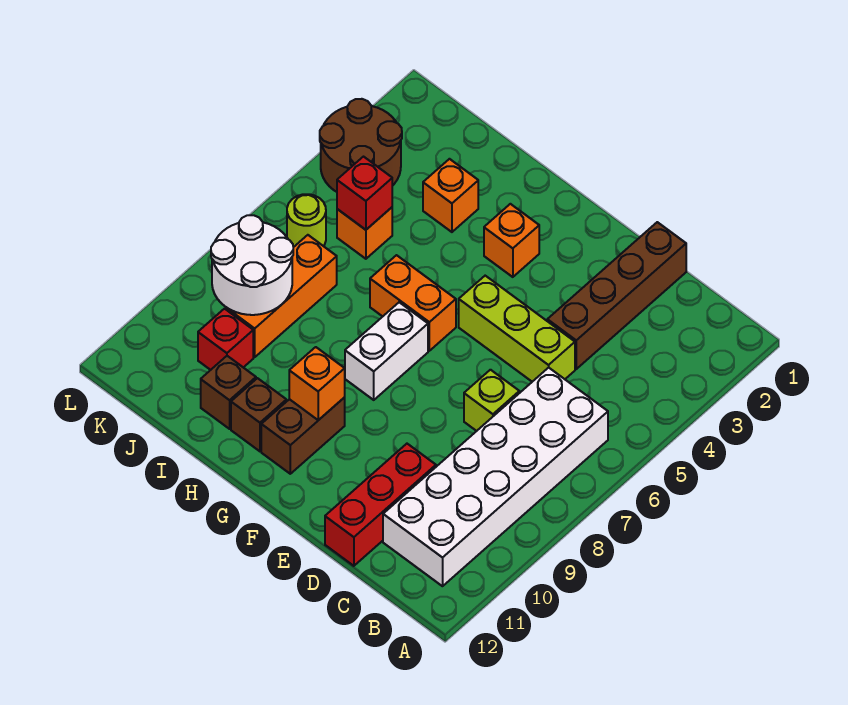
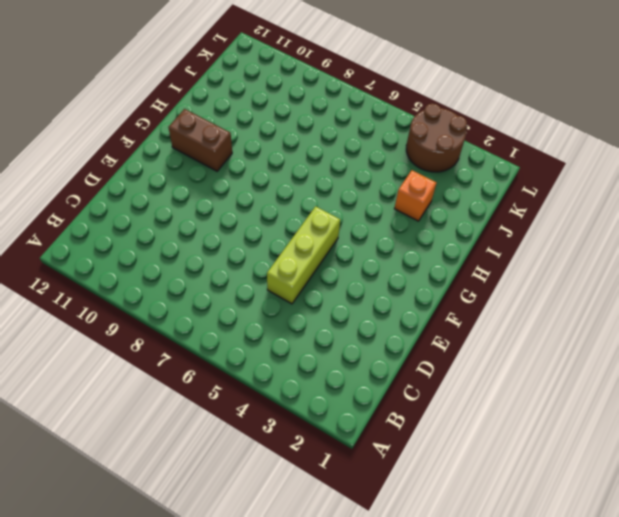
none -> white brick B6:C11 level 1
none -> brown brick D1:D4 level 1
none -> lime brick D7 level 1

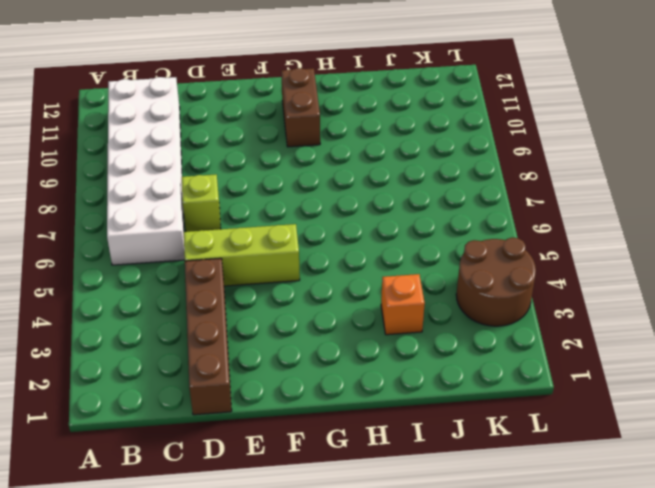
none -> red brick D10:D12 level 1
none -> orange brick G3 level 1
none -> orange brick G6:H6 level 1

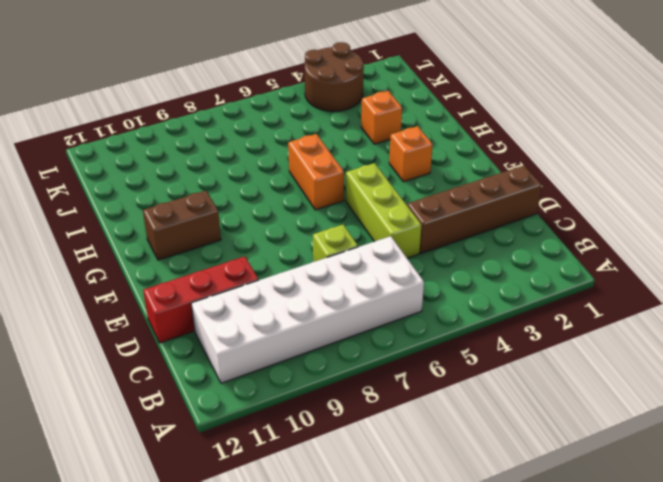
none -> white brick G7:G8 level 1
none -> brown brick H11 level 1
none -> brown brick I11 level 1

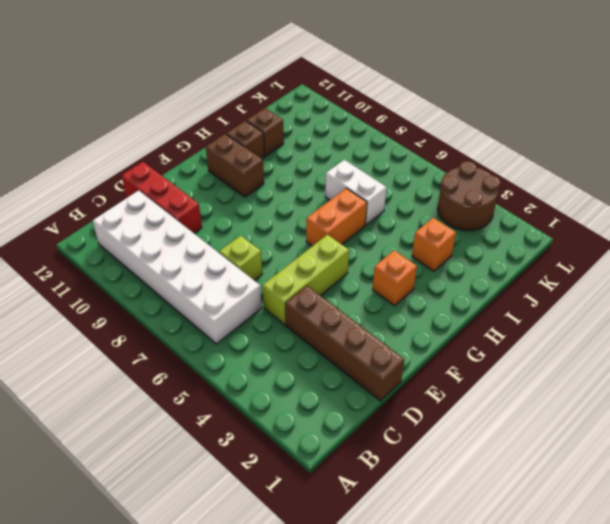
white brick I6:I7 level 1 -> white brick G7:G8 level 1
none -> orange brick J5 level 1
none -> orange brick J7:J9 level 1
none -> red brick J10 level 1

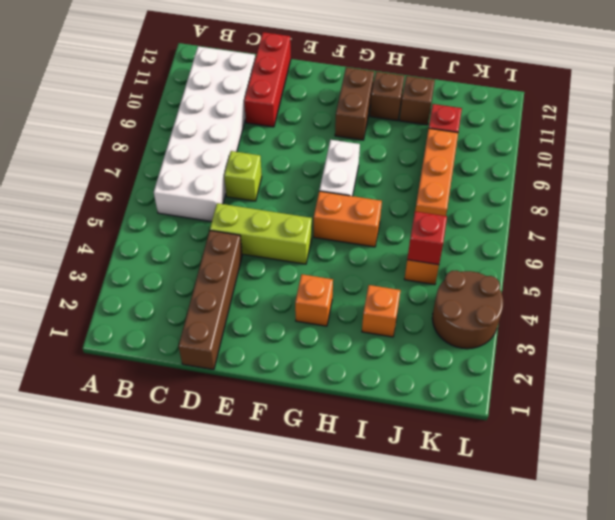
none -> lime round brick K6 level 1
none -> orange brick G10 level 2
none -> white round brick J8:K9 level 2

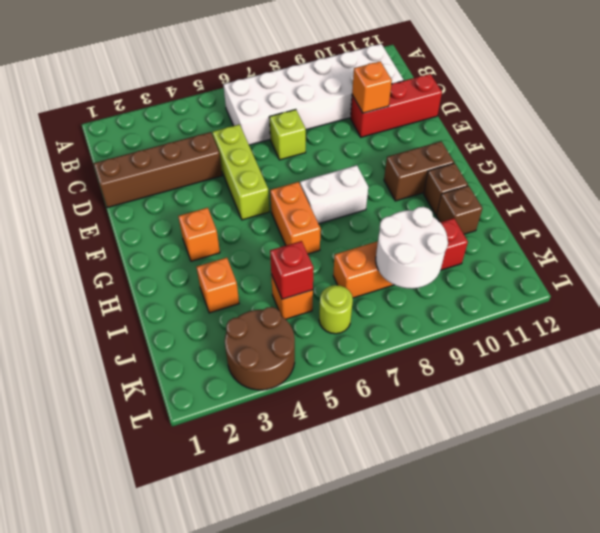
orange brick D10 level 2 -> orange brick G10 level 2

